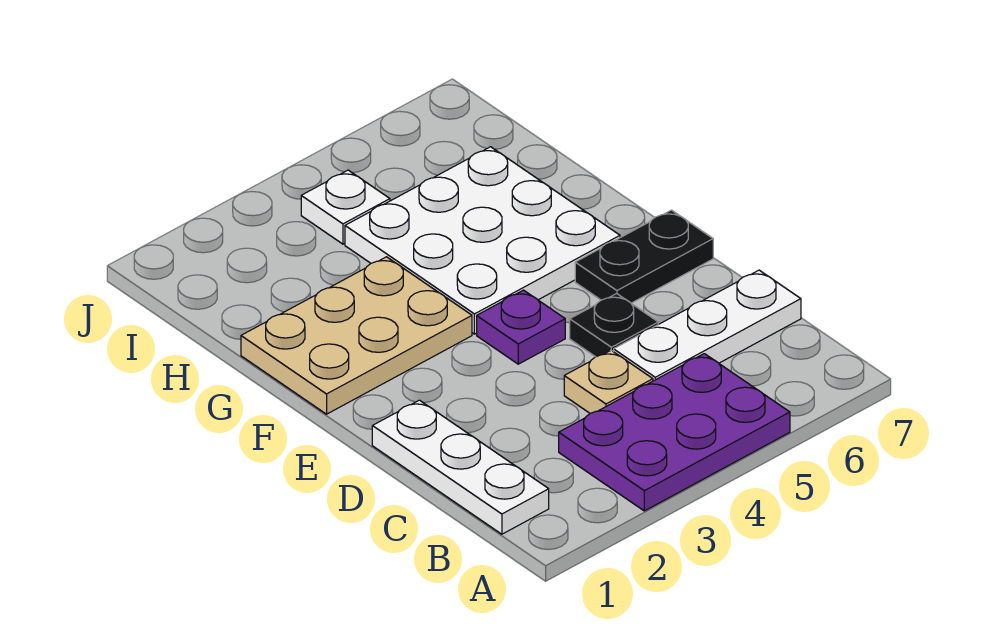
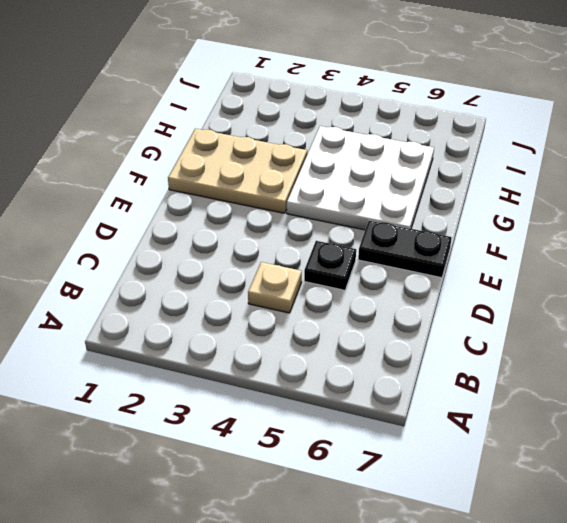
none -> purple plate A3:B5 level 1
none -> white plate B1:D1 level 1

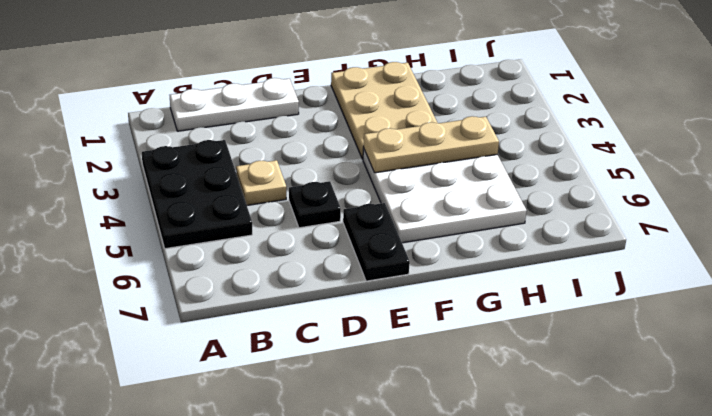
black plate A3:B5 level 1 -> purple plate A3:B5 level 1
tan plate F4:H4 level 2 -> none
none -> white plate C5:C7 level 1
none -> purple plate E4 level 1

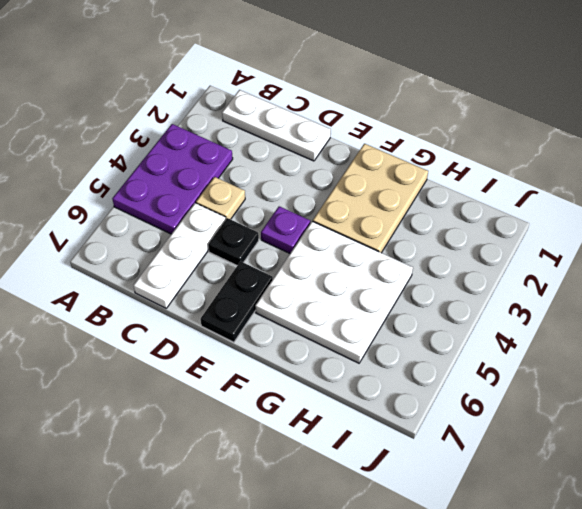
none -> white plate I4 level 1

